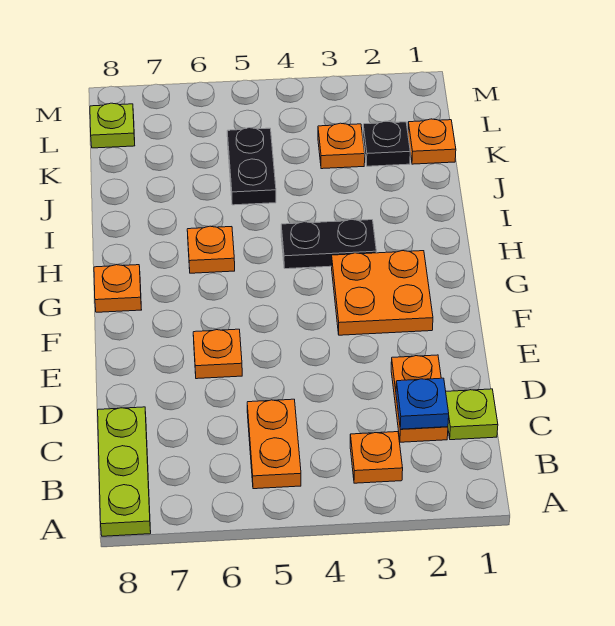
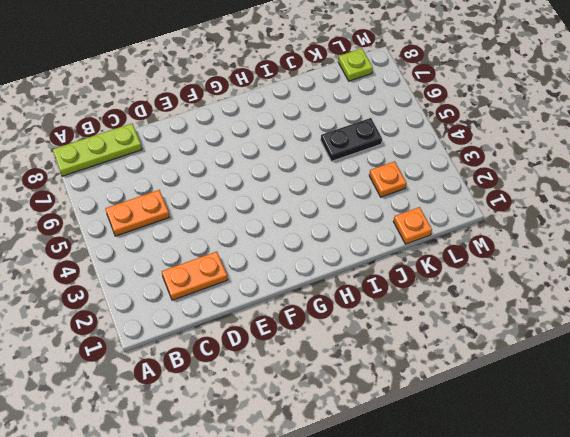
none -> orange plate B3 level 1
none -> lime plate C1 level 1
none -> orange plate E6 level 1

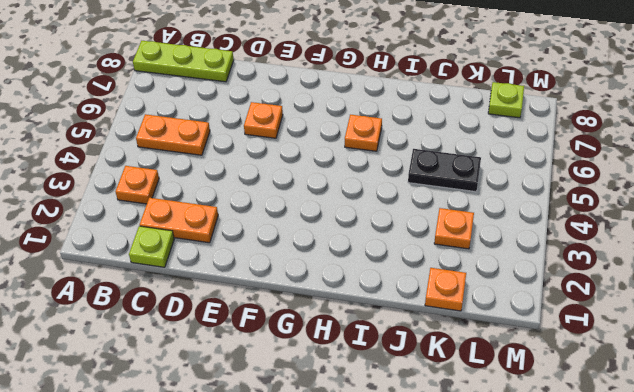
none -> orange plate F2:G3 level 1
none -> orange plate G8 level 1
none -> black plate H3:H4 level 1

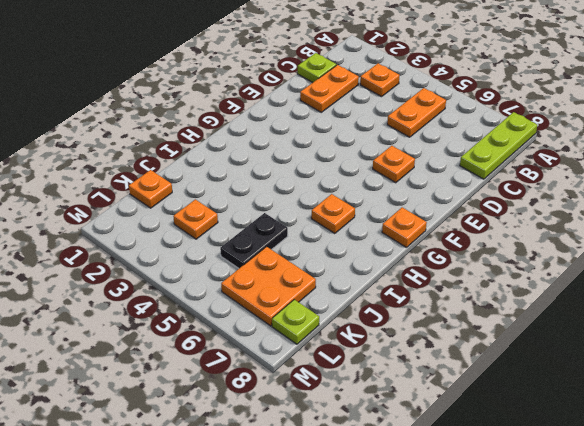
orange plate K6:L7 level 1 -> orange plate F2:G3 level 1
none -> black plate H3:H4 level 1
none -> black plate K2 level 1
none -> blue plate C2 level 2

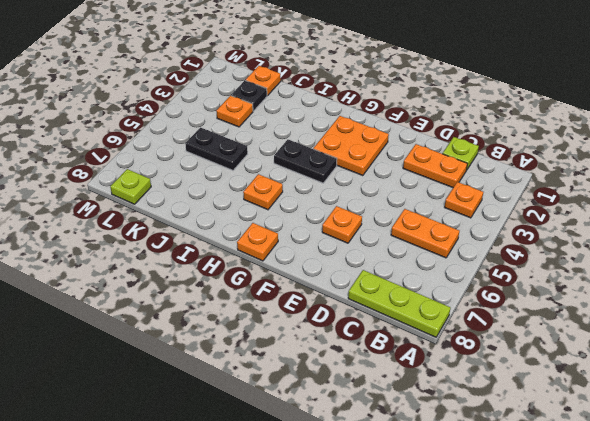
black plate G4:H4 level 1 -> black plate H3:H4 level 1
none -> blue plate C2 level 2

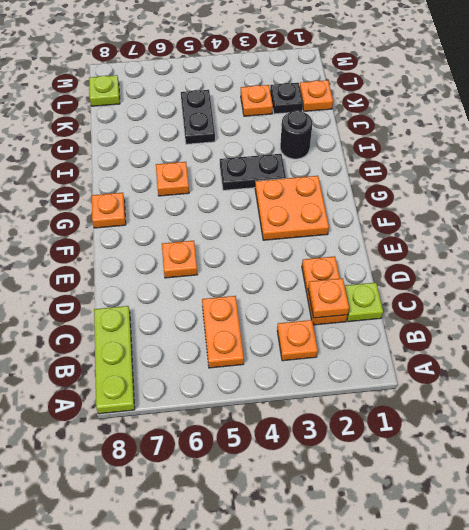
orange plate C2 level 2 -> blue plate C2 level 2
black round brick I2 level 1 -> none

